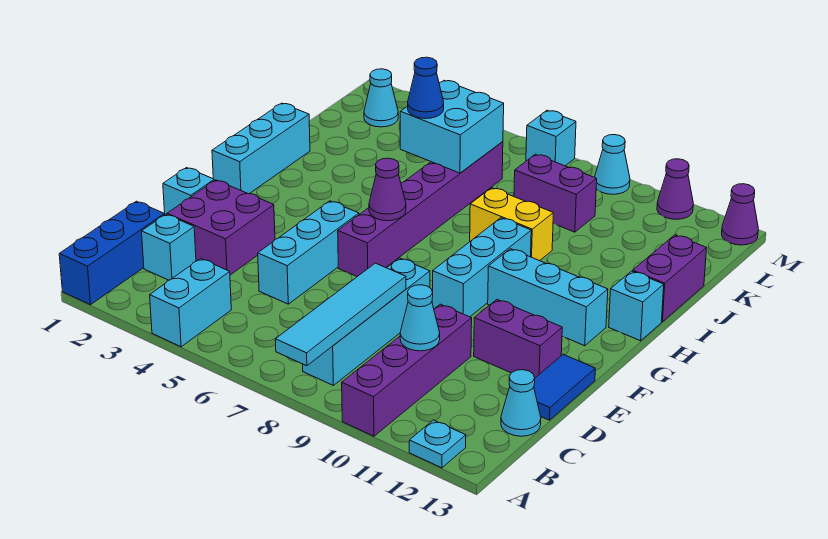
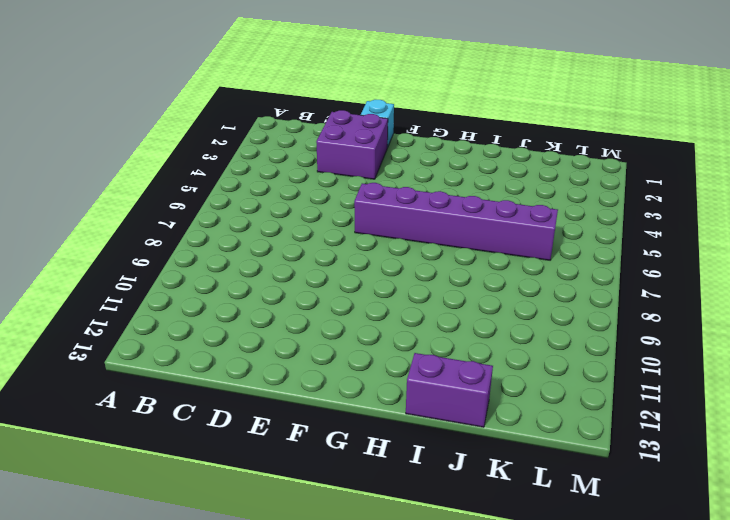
none -> blue brick A1:C1 level 1
none -> cyan brick A4:B4 level 1
none -> purple brick A10:D10 level 1
none -> cyan plate A12 level 1

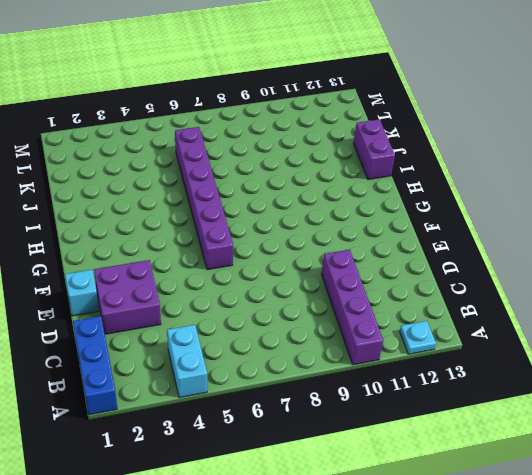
none -> cyan brick B8:E8 level 1
none -> cyan brick C2 level 1
none -> cyan cone C13 level 1
none -> cyan brick D5:F5 level 1

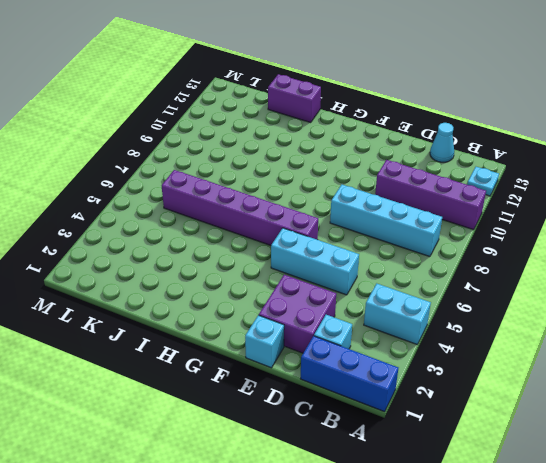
none -> blue tile D13:E13 level 1
none -> purple brick E11:E12 level 1
none -> cyan brick F9:H9 level 1
none -> cyan brick G1:I1 level 1

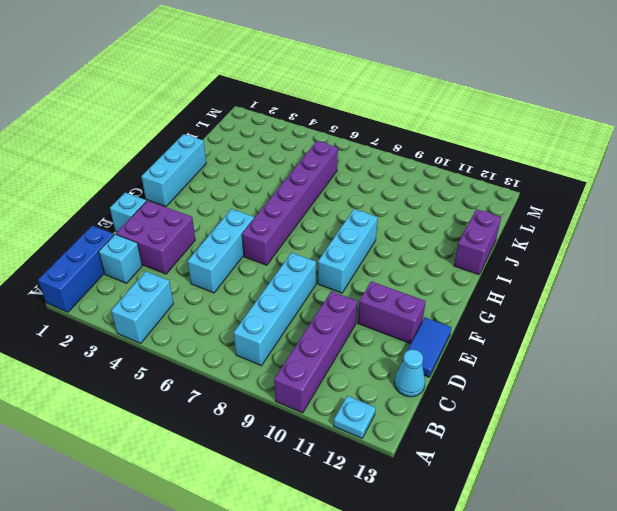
none -> cyan brick G10:G12 level 1
none -> cyan brick H13 level 1
none -> yellow brick I8:I9 level 1
none -> purple brick K8:K9 level 1

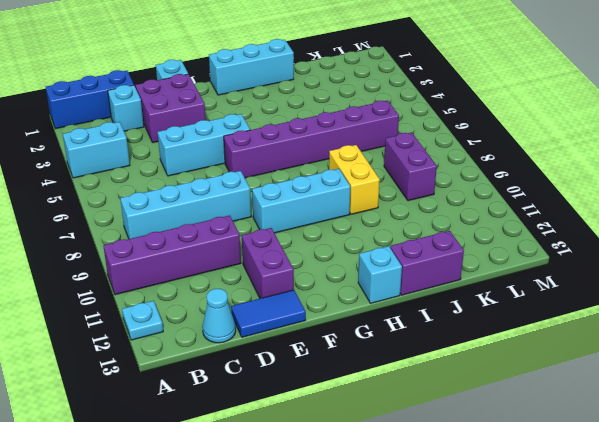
none -> cyan brick G10:G12 level 1
none -> cyan cone L2 level 1
none -> cyan brick M7 level 1
none -> cyan cone M9 level 1

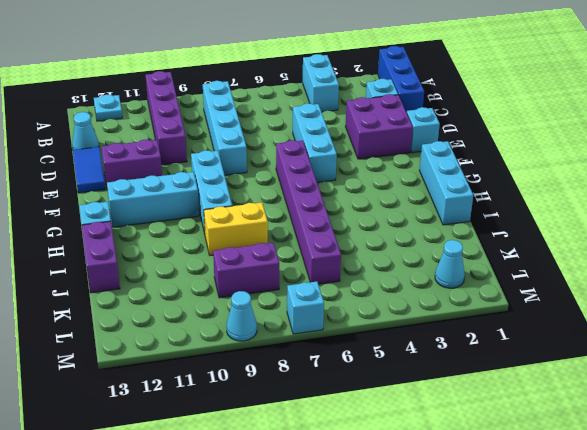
none -> purple cone M11 level 1
none -> purple cone M13 level 1
none -> cyan tile A8:D8 level 2
none -> cyan cone C10 level 2

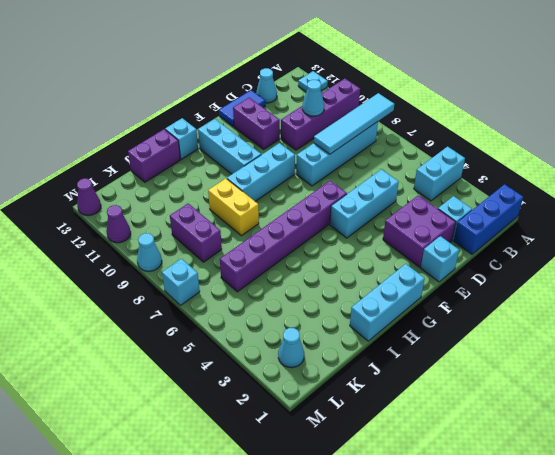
none -> purple cone G6 level 2
none -> cyan brick J5:K6 level 2
none -> blue cone J5 level 3

